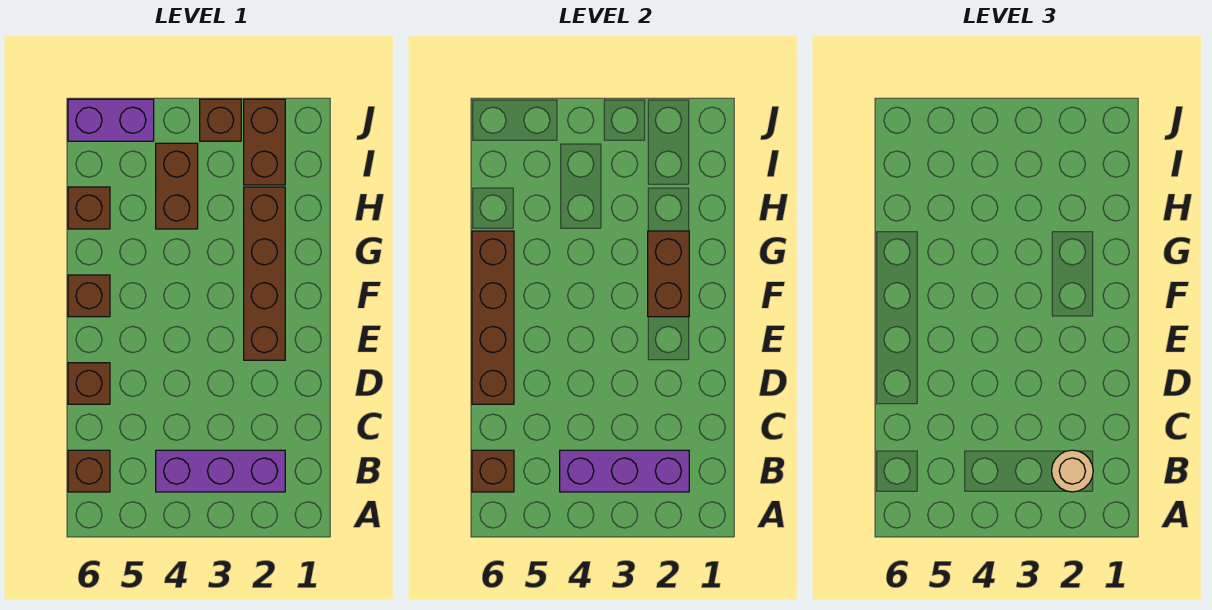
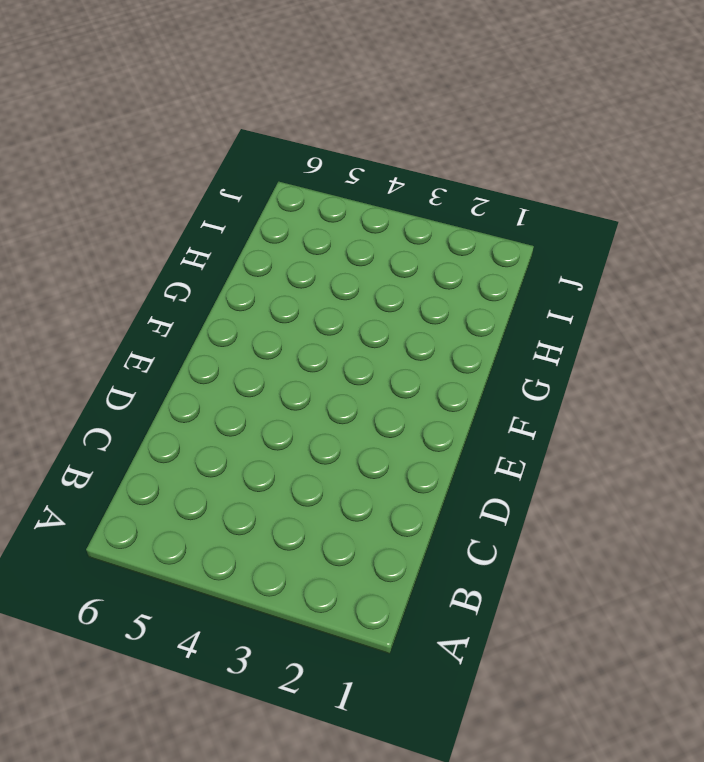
none -> purple brick B2:B4 level 1
none -> brown brick B6 level 1
none -> brown brick D6 level 1

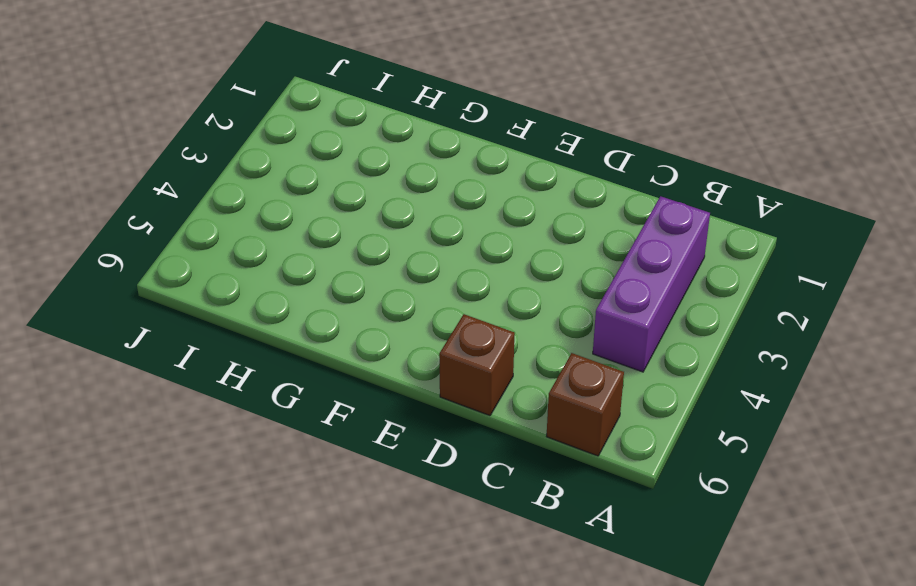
none -> brown brick E2:H2 level 1
none -> brown brick F6 level 1
none -> brown brick H4:I4 level 1

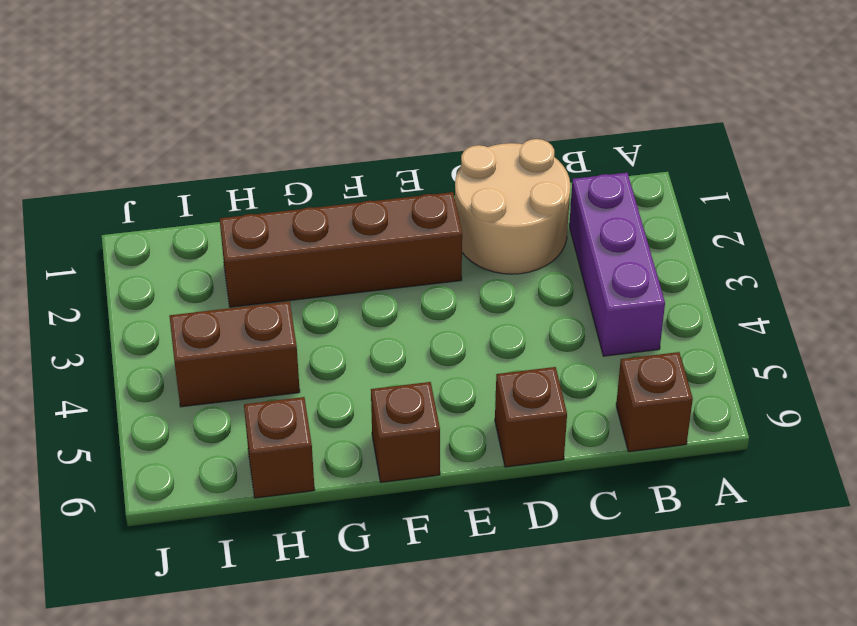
tan round brick C1:D2 level 1 -> none
none -> brown brick I2:J2 level 1
none -> brown brick J3 level 1
none -> purple brick J5:J6 level 1

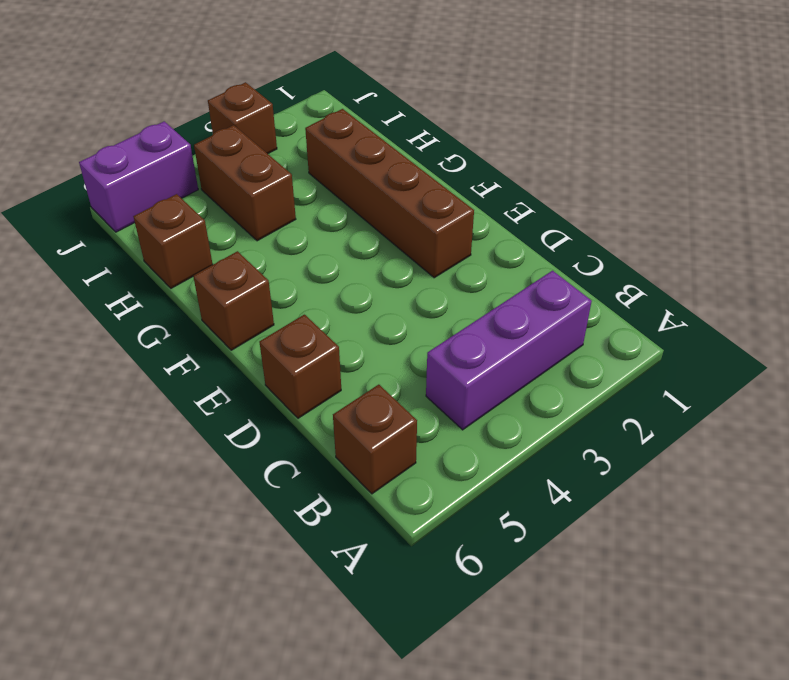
none -> brown brick I2:J2 level 1
none -> purple brick B2:B4 level 2
none -> brown brick B6 level 2

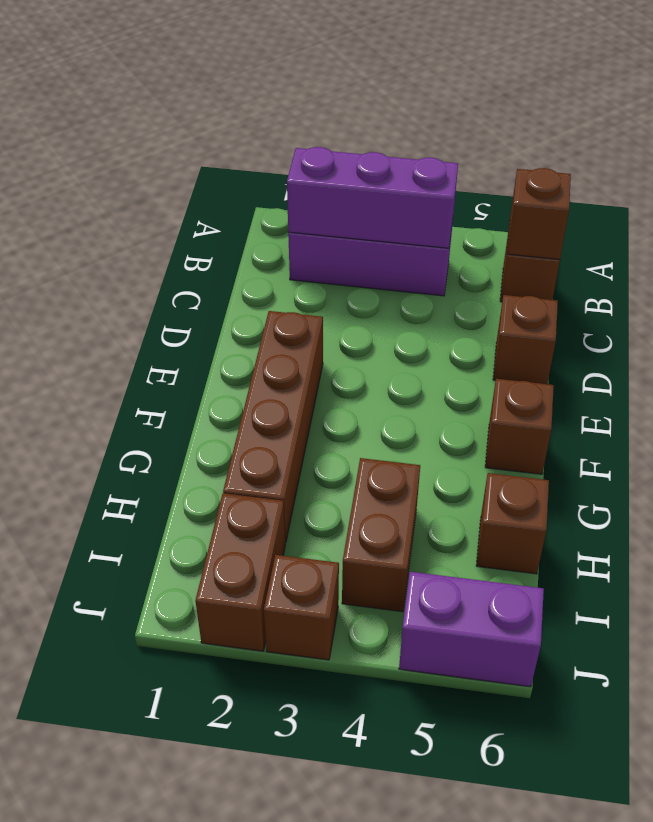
none -> brown brick D6:G6 level 2
none -> brown brick F2:G2 level 2
none -> tan round brick B2 level 3

